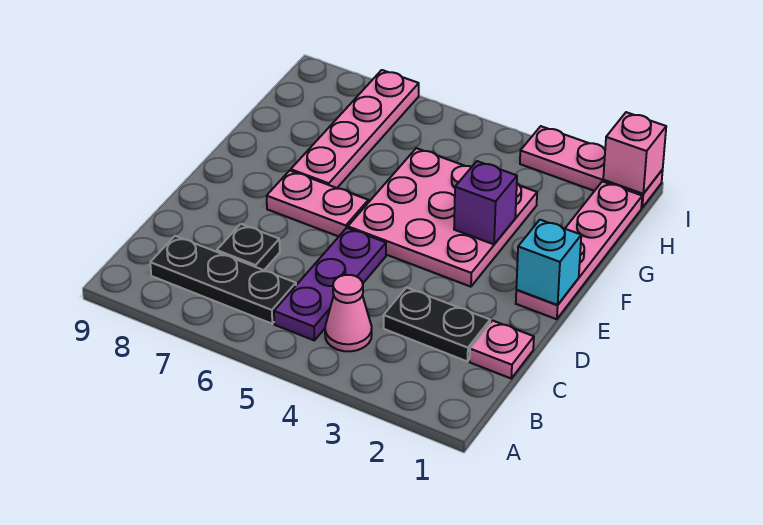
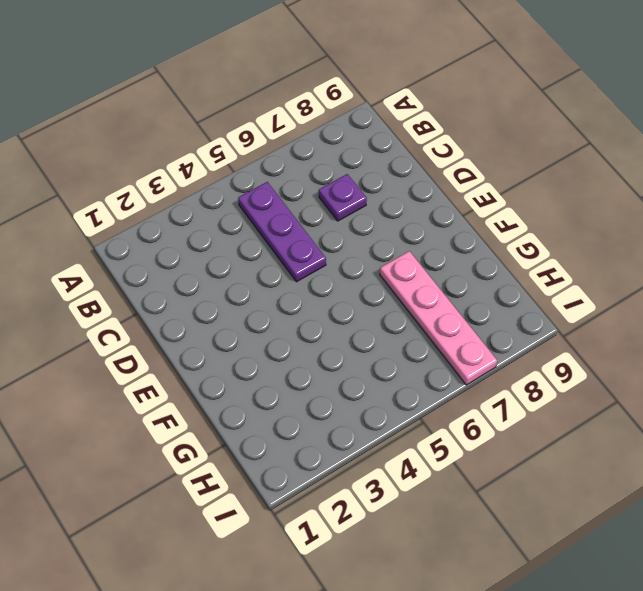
purple plate C7 level 1 -> black plate C7 level 1
none -> pink cone B4 level 1
none -> black plate B6:B8 level 1
none -> pink plate C1 level 1

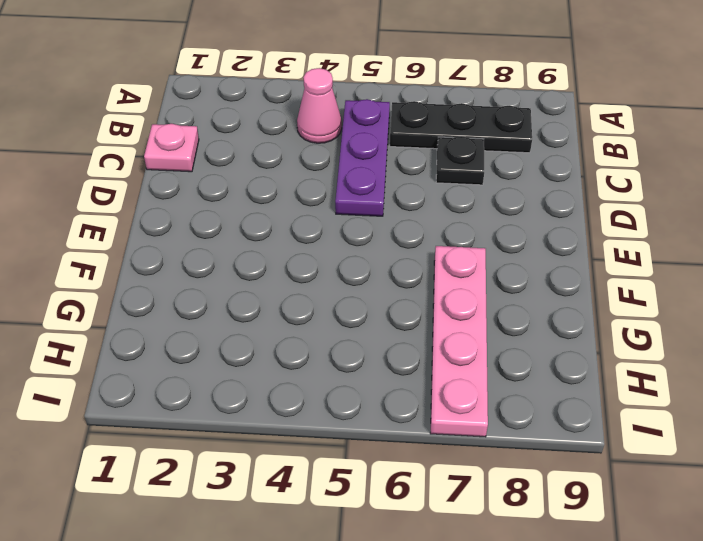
none -> black plate C2:C3 level 1
none -> pink plate E1:H1 level 1
none -> pink plate E3:G5 level 1

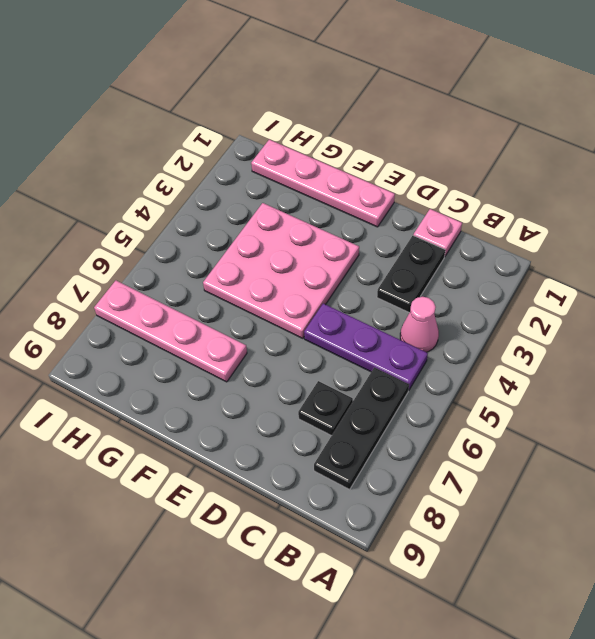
none -> pink plate E6:E7 level 1
none -> pink plate I1:I3 level 1
none -> cyan brick E1 level 2

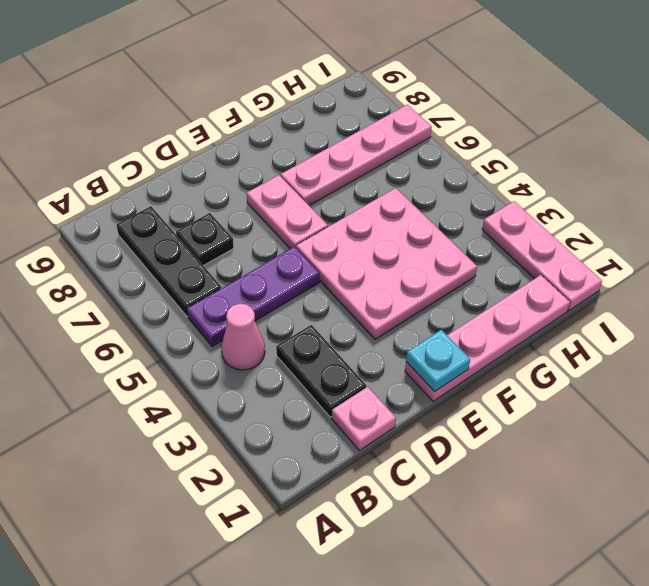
cyan plate E1 level 2 -> cyan brick E1 level 2
none -> purple brick F3 level 2
none -> pink brick I1 level 2

